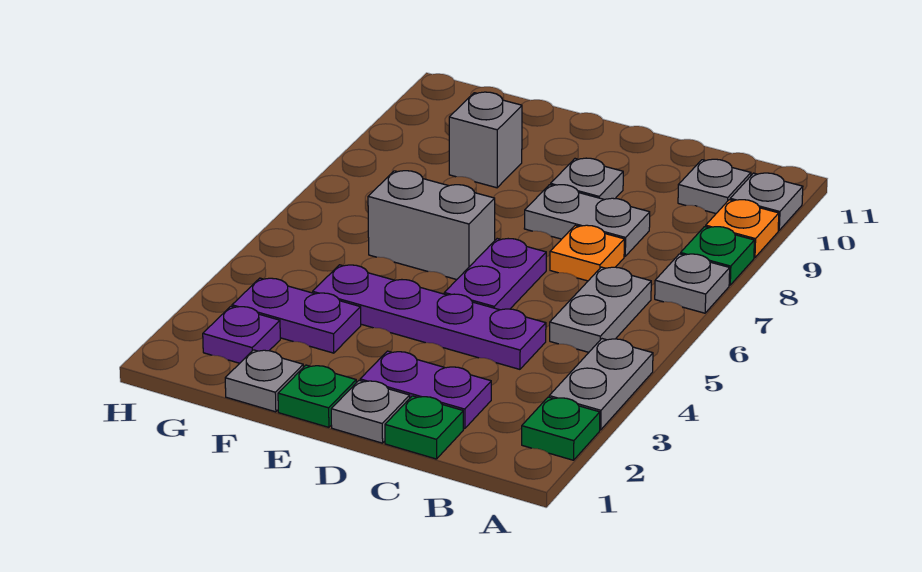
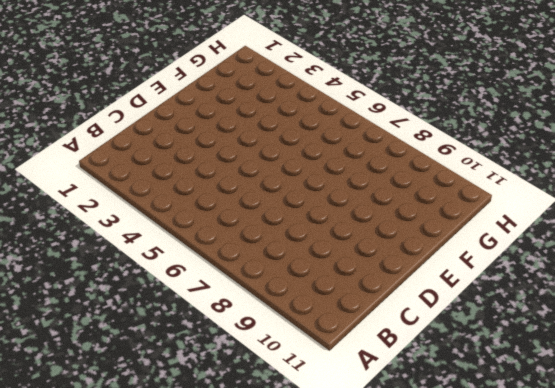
none -> green plate A2 level 1
none -> grey plate A3:A4 level 1
none -> grey plate A7 level 1

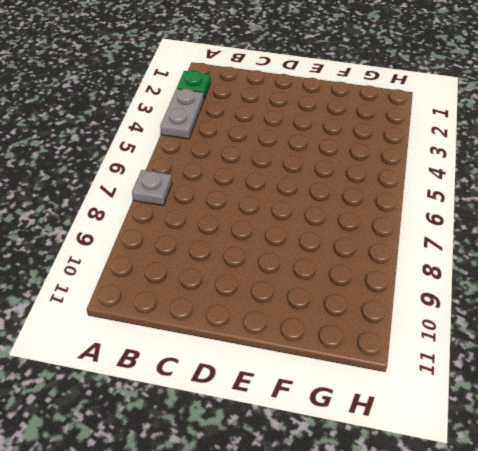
none -> green plate A8 level 1
none -> orange plate A9 level 1
none -> grey plate A10 level 1

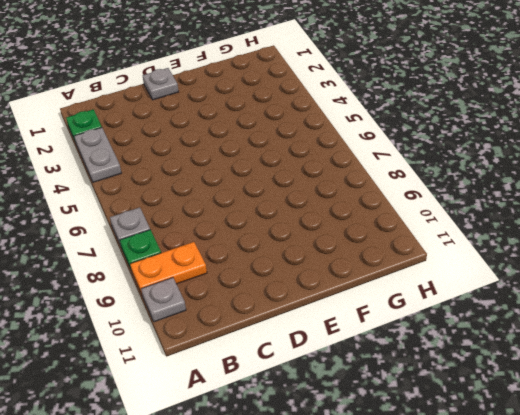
orange plate A9:B9 level 1 -> orange plate A9 level 1
none -> grey plate B5:B6 level 1
none -> grey plate B10 level 1
none -> green plate C1 level 1

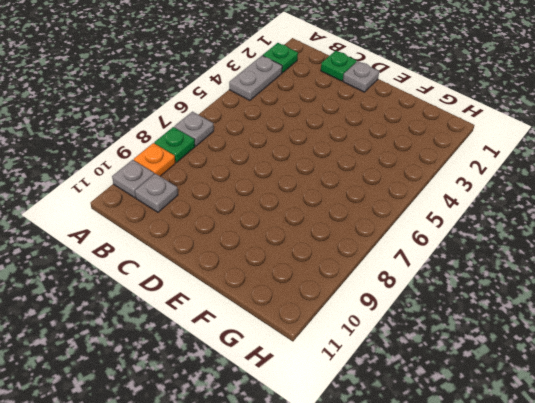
none -> grey plate B5:B6 level 1
none -> purple plate C2:D2 level 1
none -> purple plate C4:F4 level 1

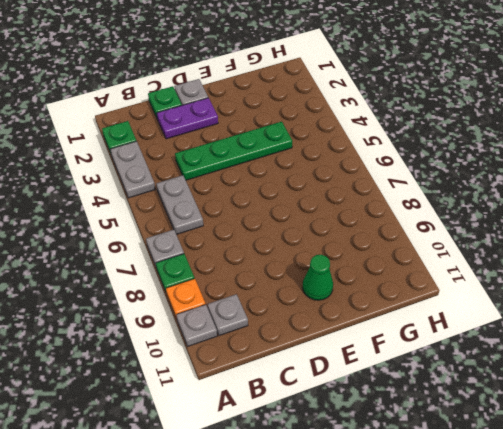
green plate C4:F4 level 1 -> purple plate C4:F4 level 1
green cone E10 level 1 -> none
none -> orange plate C7 level 1
none -> grey plate C8:D8 level 1
none -> purple plate D5:D6 level 1

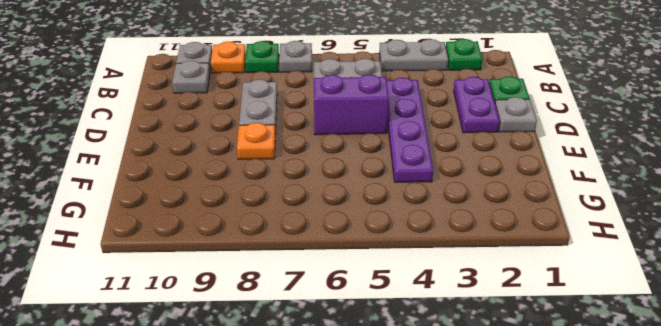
purple brick D5:D6 level 1 -> purple plate D5:D6 level 1
orange plate E8 level 1 -> orange plate C7 level 1
none -> grey plate D9 level 1
none -> green plate E1 level 1
none -> grey brick E6:F6 level 1

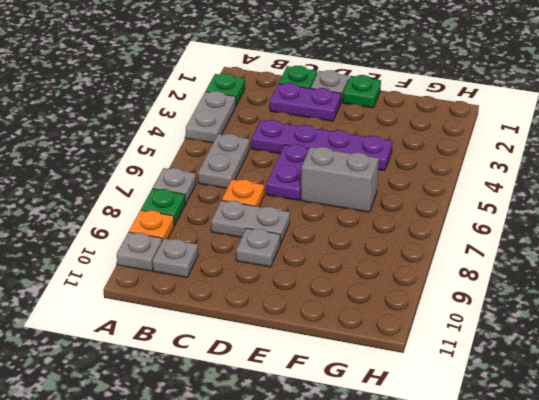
none -> grey plate F1 level 1
none -> purple plate F3:G3 level 1
none -> grey brick F9 level 1

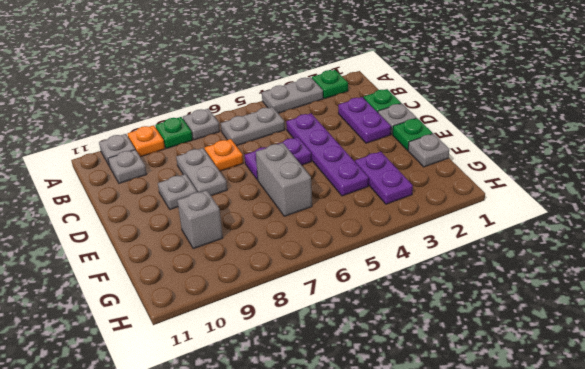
none -> purple plate G2 level 1

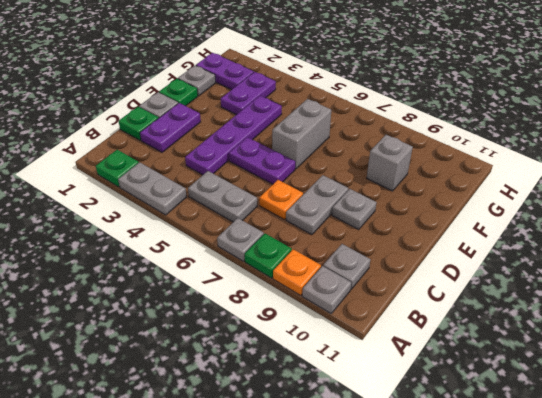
purple plate G1:G2 level 1 -> purple plate G2 level 1

